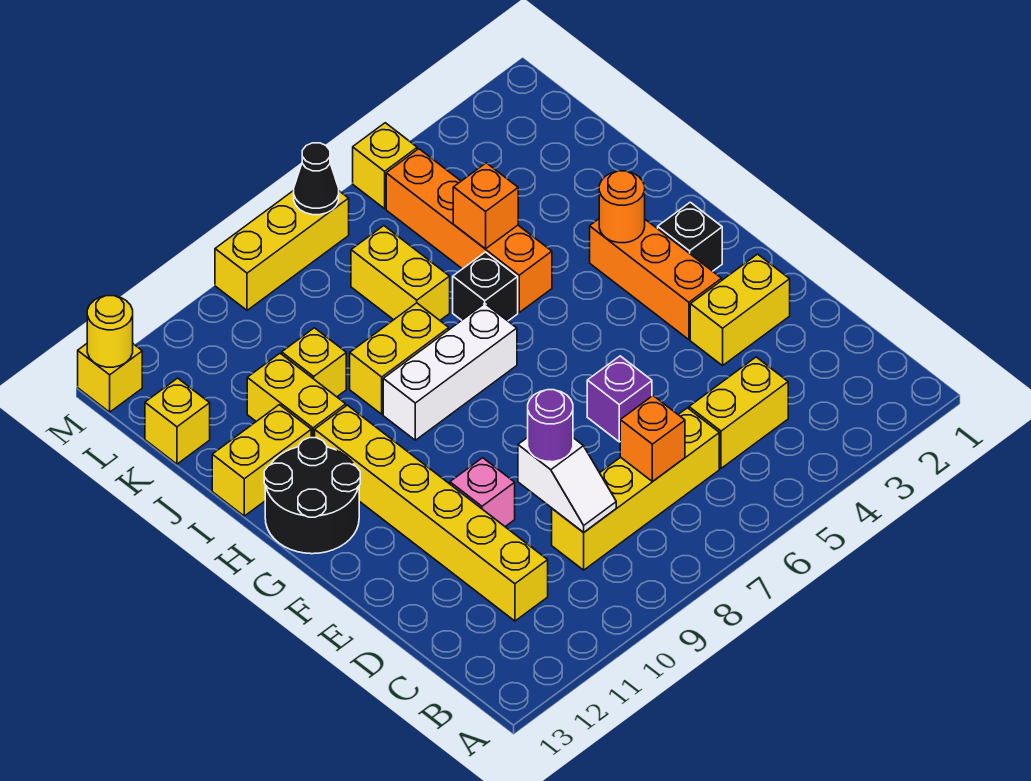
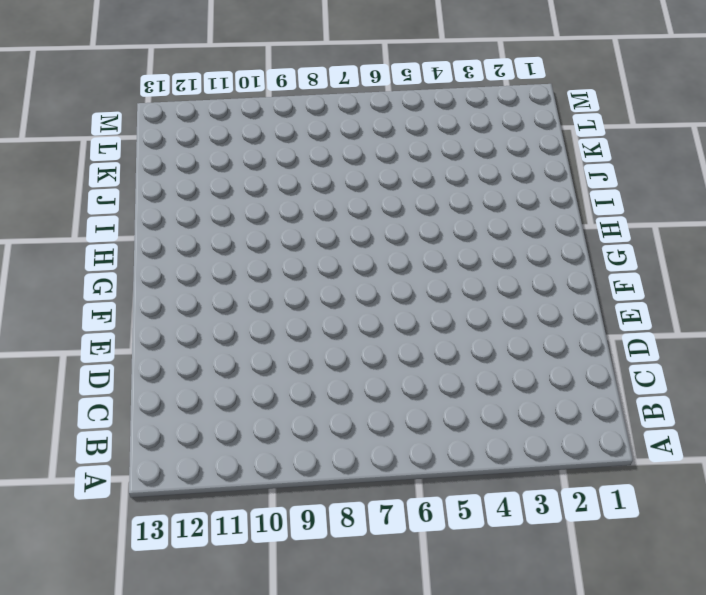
none -> yellow brick C4:C5 level 1
none -> yellow brick C6:C9 level 1
none -> yellow brick C11:H11 level 1

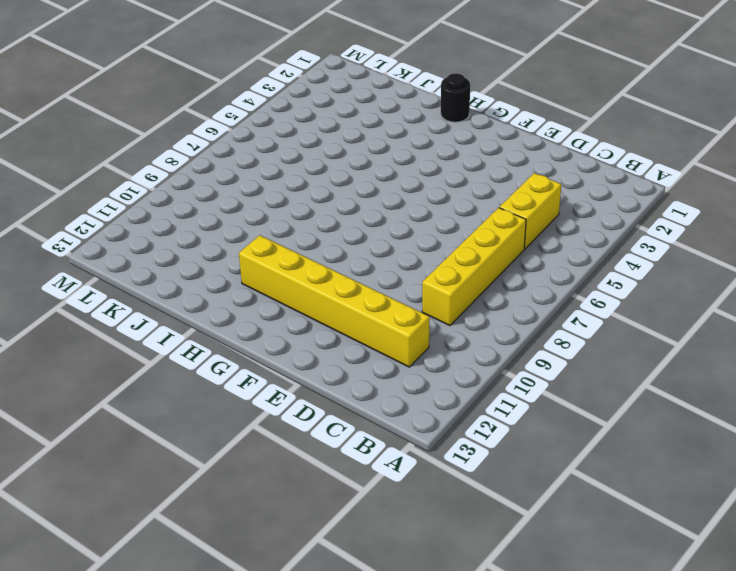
black round brick H1 level 1 -> none
none -> yellow brick E2:E3 level 1
none -> purple brick E6 level 1
none -> pink brick E10 level 1

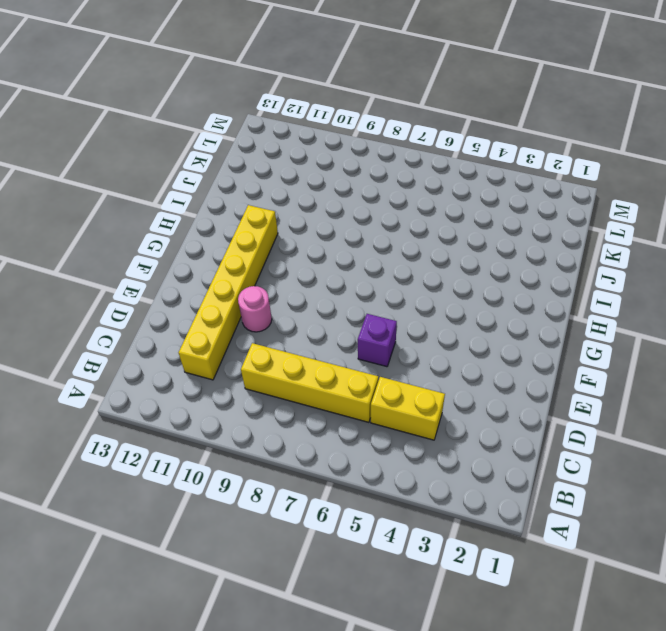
pink round brick E10 level 1 -> pink brick E10 level 1
none -> yellow brick E2:E3 level 1
none -> orange brick F3:H3 level 1
none -> black brick G2 level 1

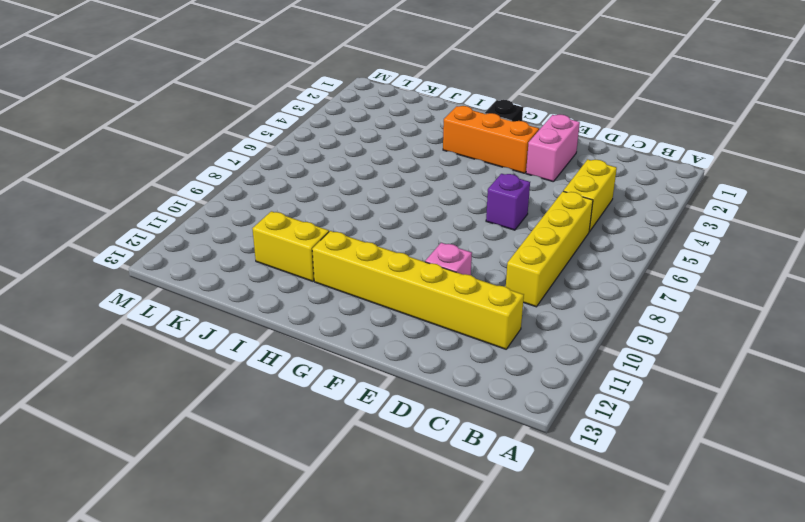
pink brick E2:E3 level 1 -> yellow brick E2:E3 level 1
none -> black round brick G12:H13 level 1
none -> white brick H7:H9 level 1
none -> orange brick I5:L5 level 1

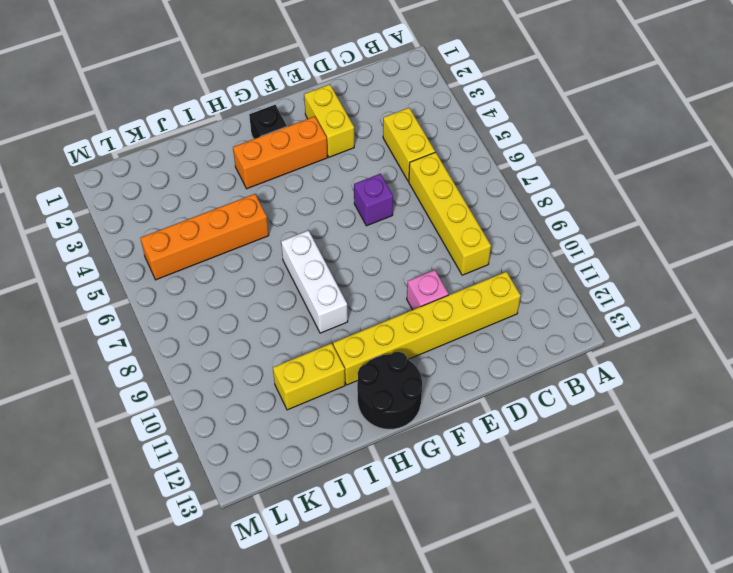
none -> black brick I6 level 1
none -> yellow brick I8:I9 level 1
none -> yellow brick I12:I13 level 1

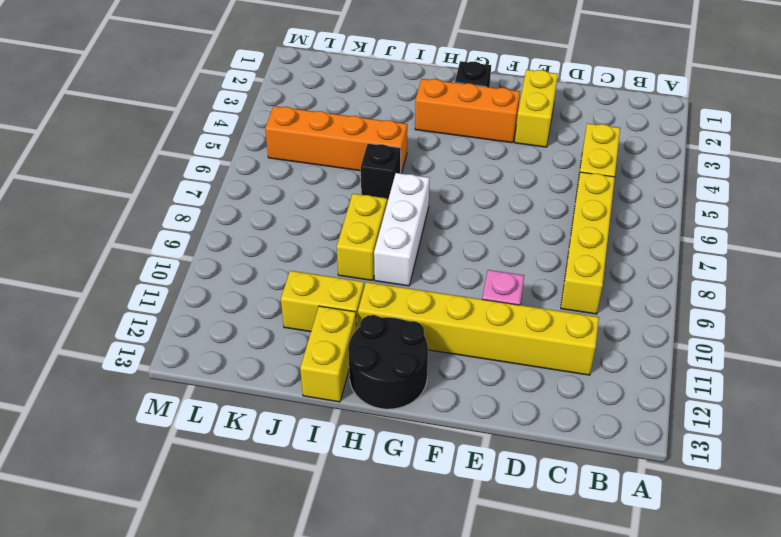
none -> purple brick E6 level 1
none -> yellow brick J7:K7 level 1
none -> yellow brick J10 level 1

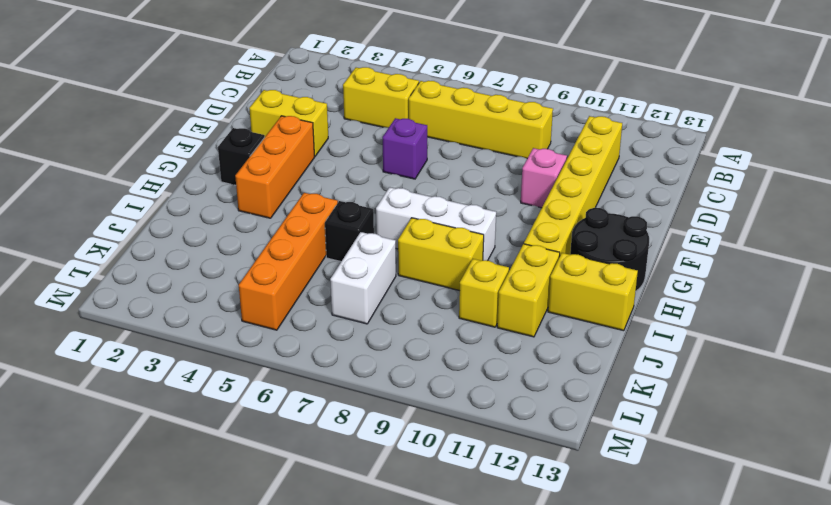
white brick J7:K7 level 1 -> yellow brick J7:K7 level 1
none -> yellow brick K13 level 1
none -> yellow brick M5 level 1
none -> yellow brick M7:M9 level 1

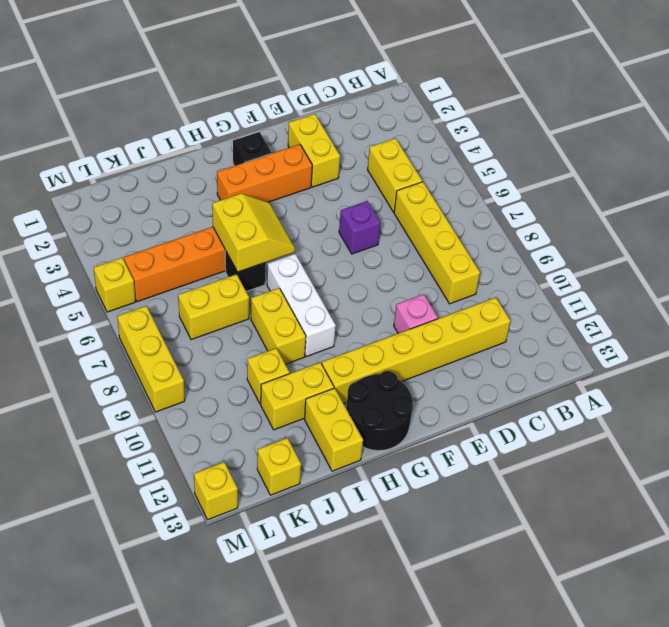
yellow slope H5:I6 level 2 top I -> none
none -> orange brick C7 level 2
none -> white slope C9:D9 level 2 top D
none -> orange round brick H3 level 2

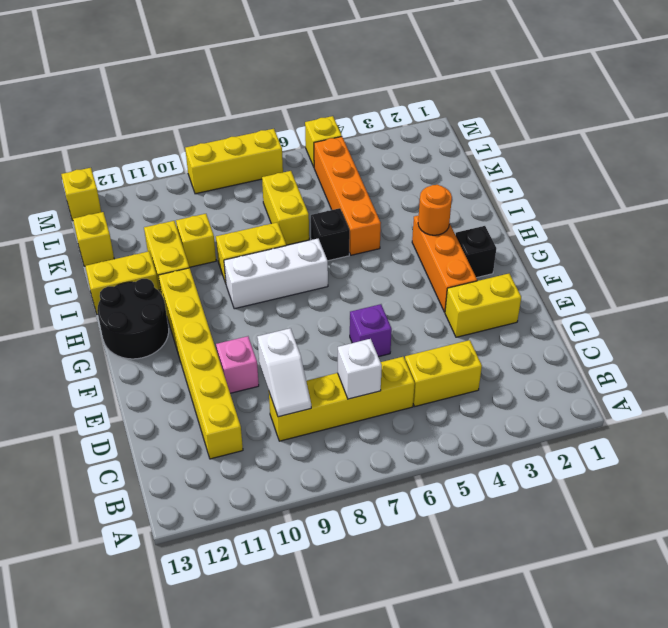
white brick C7 level 2 -> orange brick C7 level 2
none -> orange brick J5 level 2
none -> black cone M7 level 2
none -> yellow round brick M13 level 2

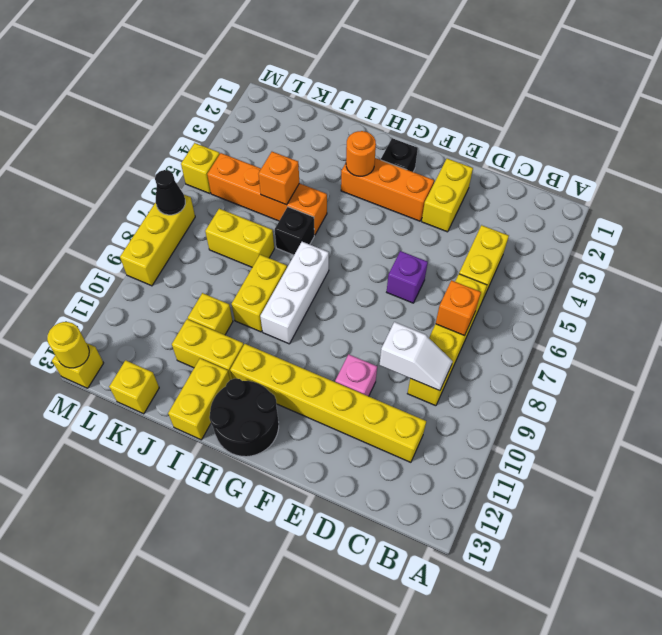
none -> purple round brick D9 level 3

